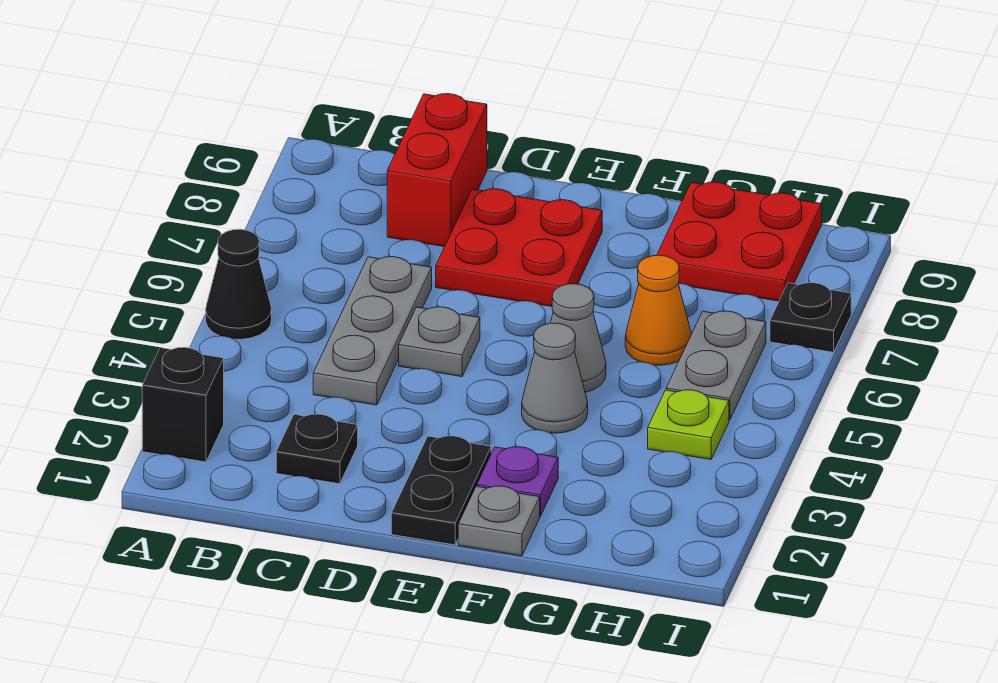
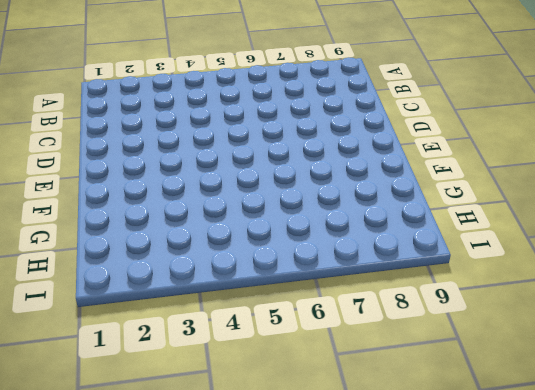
none -> black brick A2 level 1
none -> black cone A5 level 1
none -> black plate C2 level 1

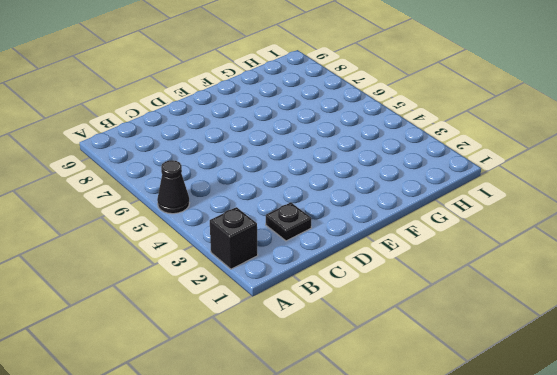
none -> grey plate C4:C6 level 1
none -> red brick C8:C9 level 1
none -> grey plate D5 level 1

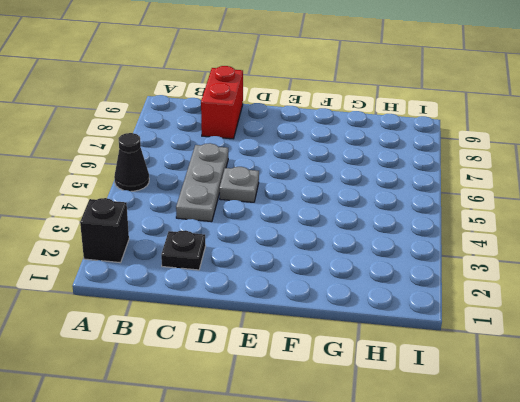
none -> red plate D7:E8 level 1
none -> black plate E1:E2 level 1
none -> grey plate F1 level 1

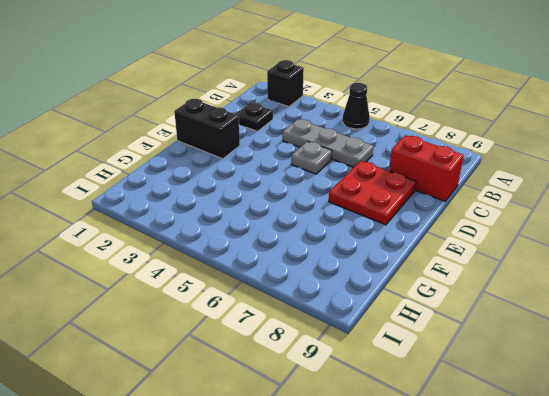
black brick E1:E2 level 1 -> black plate E1:E2 level 1
none -> grey plate F1 level 1
none -> purple plate F2 level 1
none -> grey cone F4 level 1

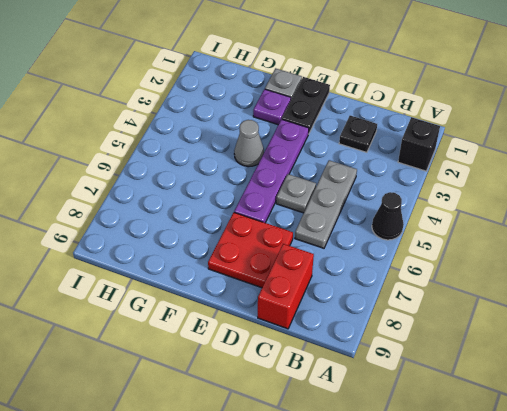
purple plate E3:E6 level 1 -> none
none -> grey cone F5 level 1
none -> orange cone G6 level 1
none -> red plate G8:H9 level 1

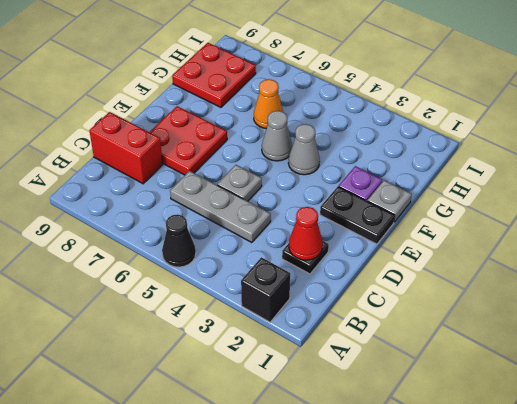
red cone C2 level 2 -> none
none -> lime plate H4 level 1
none -> grey plate H5:H6 level 1
none -> black plate I7 level 1

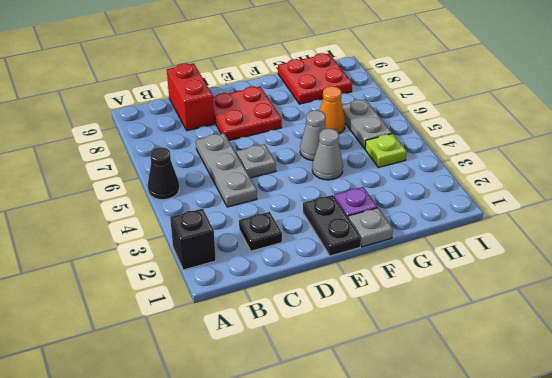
none -> black plate I7 level 1

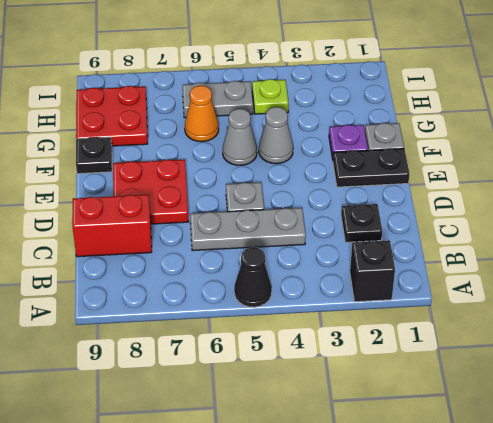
black plate F9 level 1 -> black plate I7 level 1

